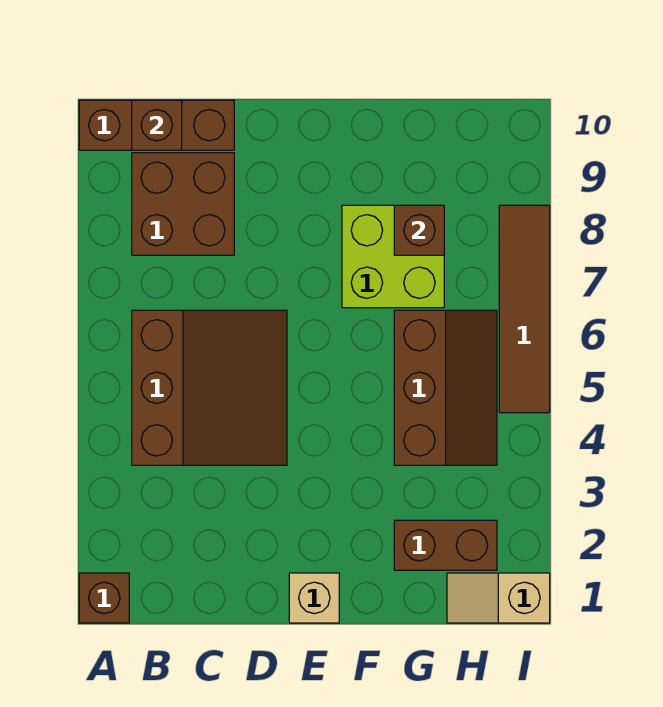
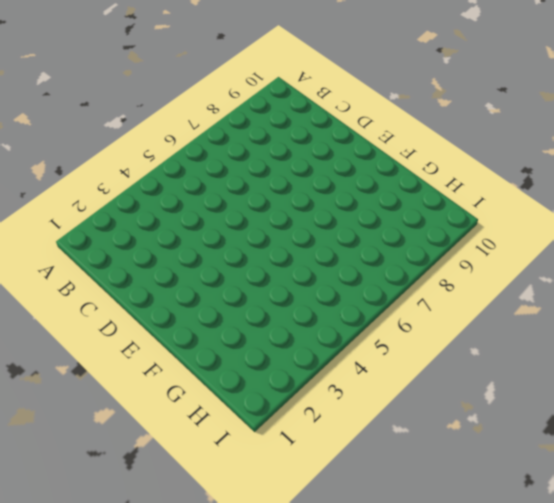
none -> brown brick A1 level 1
none -> brown brick A10:C10 level 1
none -> brown slope B4:D6 level 1 top B

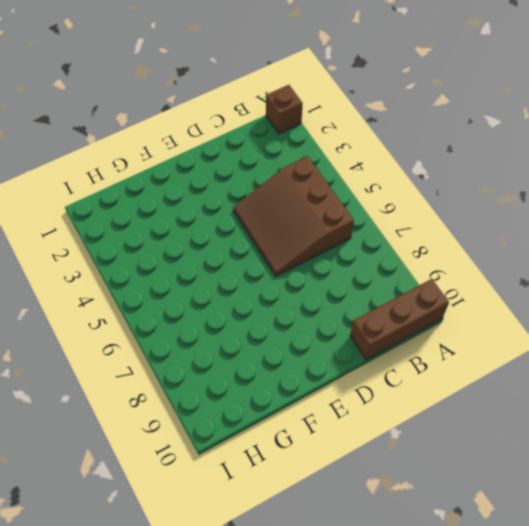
none -> brown brick B8:C9 level 1
none -> tan brick E1 level 1
none -> lime brick F7:G8 level 1

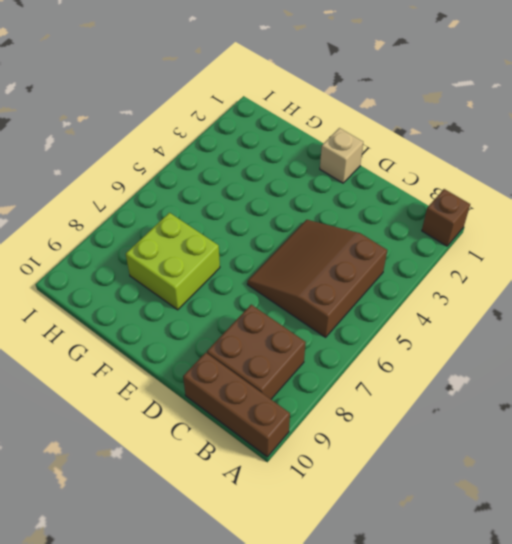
none -> brown brick G2:H2 level 1
none -> brown slope G4:H6 level 1 top G
none -> tan slope H1:I1 level 1 top I

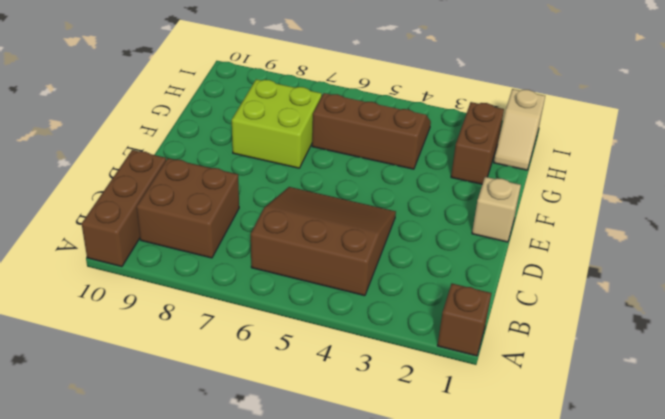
none -> brown tile I5:I8 level 1
none -> brown brick B10 level 2
none -> brown brick G8 level 2

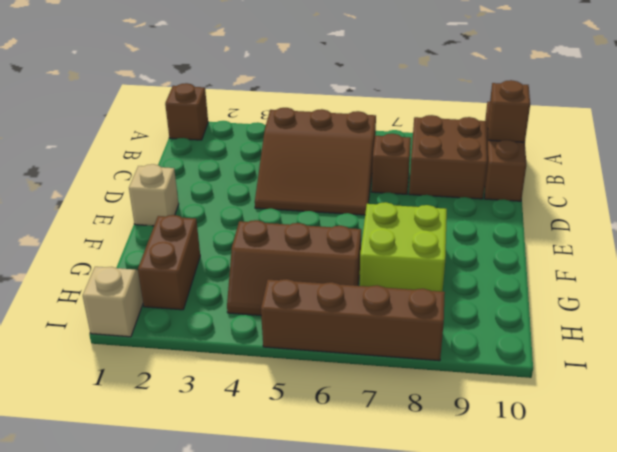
brown brick C7 level 1 -> brown brick G8 level 2
brown brick I5:I8 level 1 -> brown tile I5:I8 level 1

